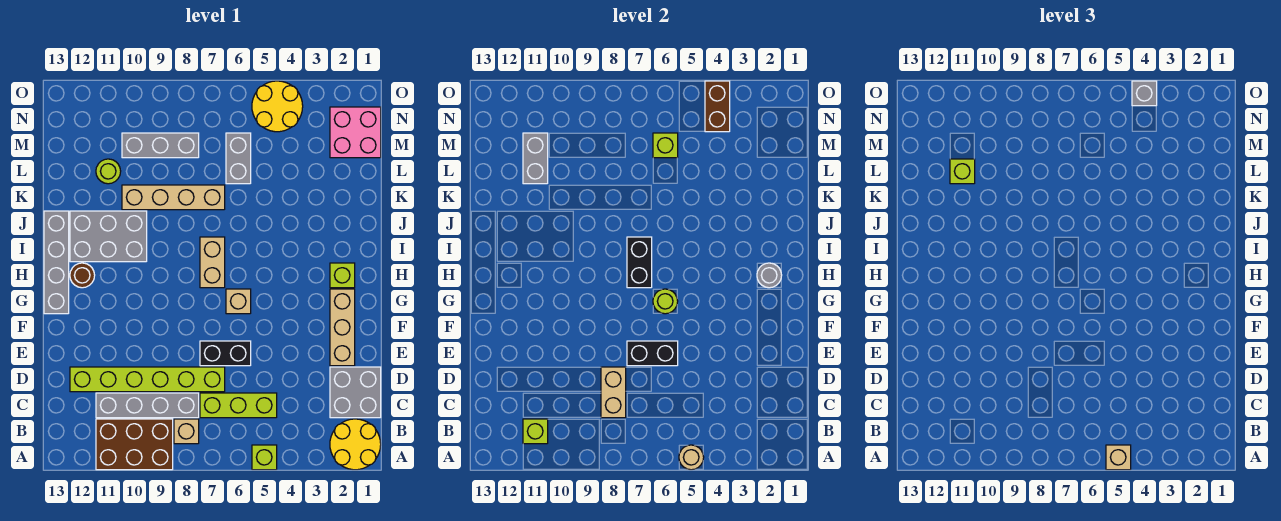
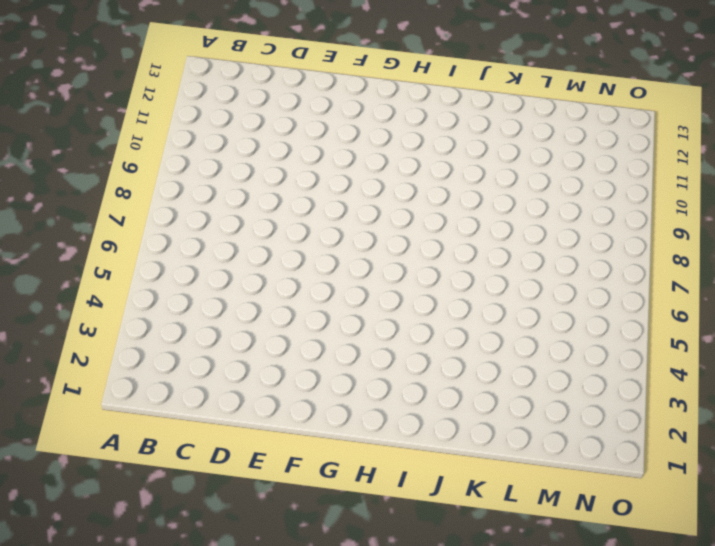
none -> yellow round brick A1:B2 level 1
none -> lime brick A5 level 1
none -> brown brick A9:B11 level 1
none -> tan brick B8 level 1

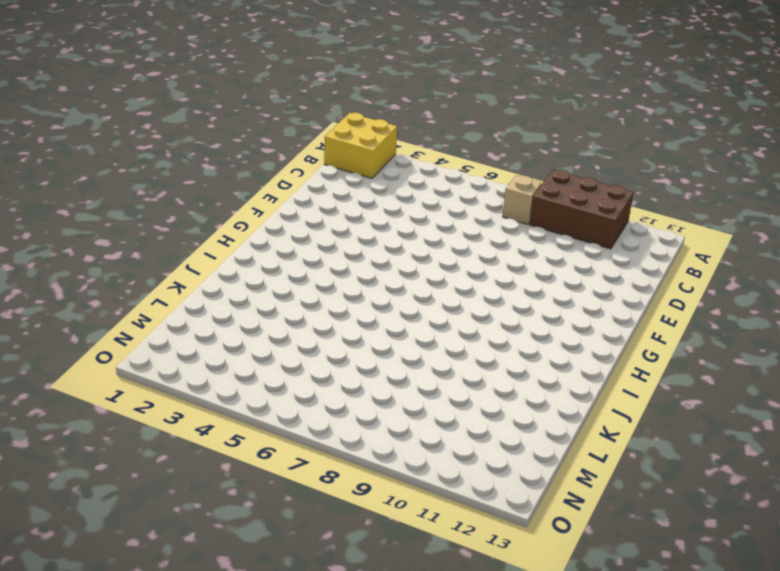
yellow brick A1:B2 level 1 -> yellow round brick A1:B2 level 1
none -> lime brick A5 level 1
none -> grey brick C1:D2 level 1
none -> lime brick C5:C7 level 1
none -> grey brick C8:C11 level 1

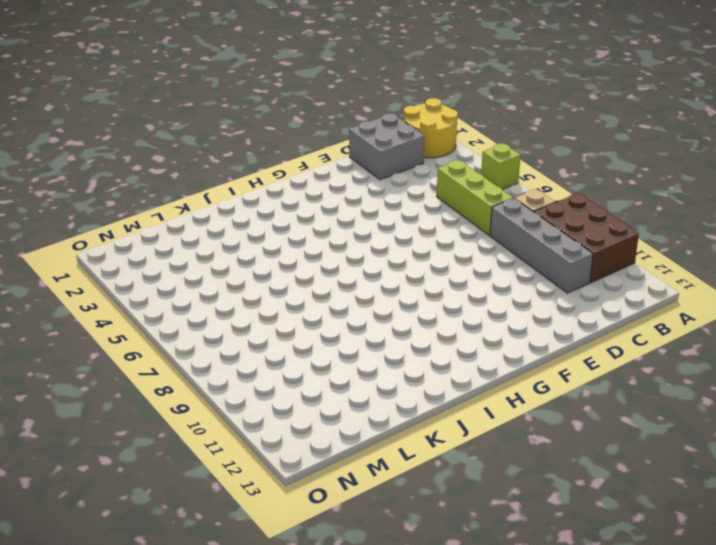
none -> lime brick D7:D12 level 1
none -> tan brick E2:G2 level 1
none -> black brick E6:E7 level 1
none -> tan brick G6 level 1

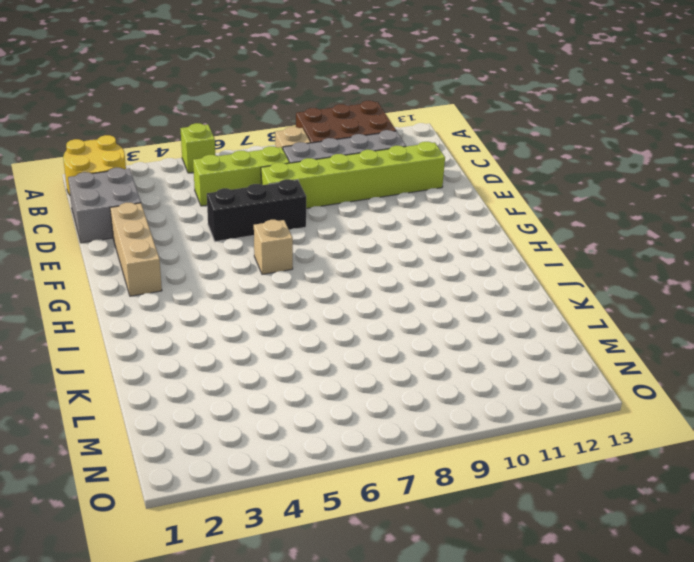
black brick E5:E7 level 1 -> black brick E6:E7 level 1
none -> grey brick G13:J13 level 1
none -> lime brick H2 level 1
none -> tan brick H7:I7 level 1
none -> brown round brick H12 level 1

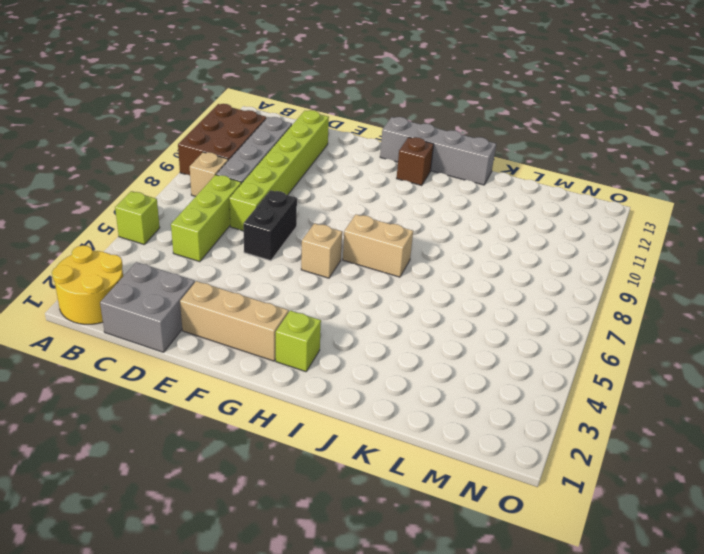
brown brick H12 level 1 -> brown round brick H12 level 1
none -> grey brick I10:J12 level 1
none -> tan brick K7:K10 level 1
none -> grey brick L6:M6 level 1
none -> lime round brick L11 level 1

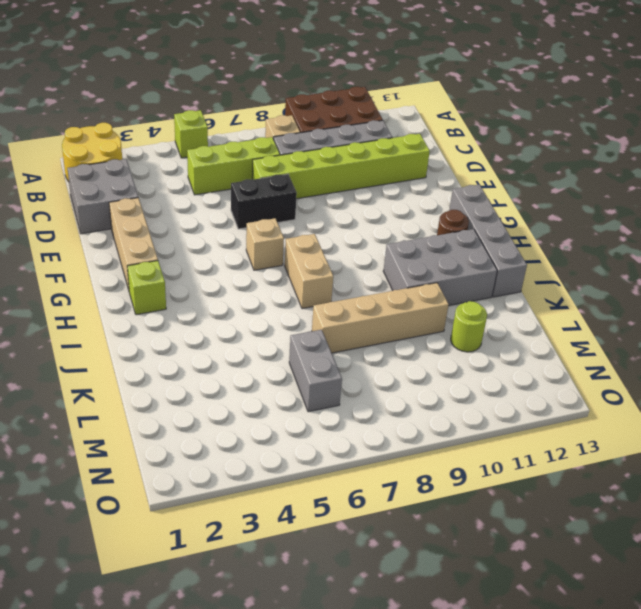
none -> pink brick M1:N2 level 1
none -> grey brick M8:M10 level 1
none -> yellow round brick N4:O5 level 1
none -> tan round brick A5 level 2

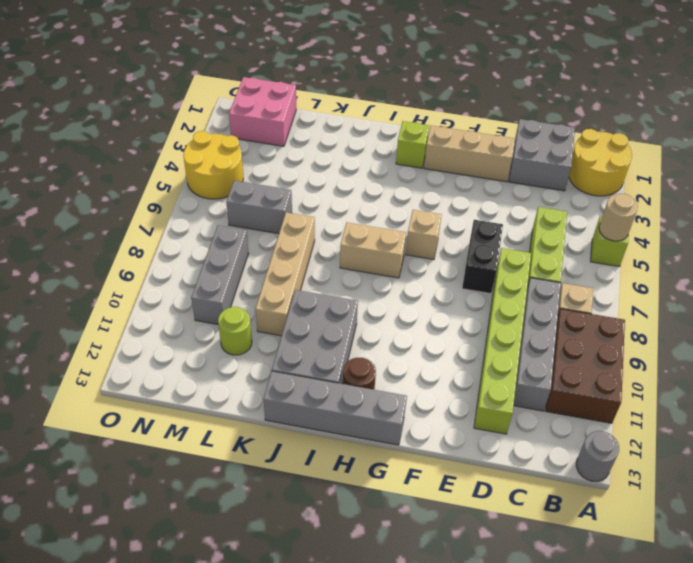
grey round brick A13 level 1 -> grey round brick H2 level 2
none -> lime brick B11 level 2
none -> tan brick C8:D8 level 2
none -> black brick E6:E7 level 2
none -> lime round brick G6 level 2

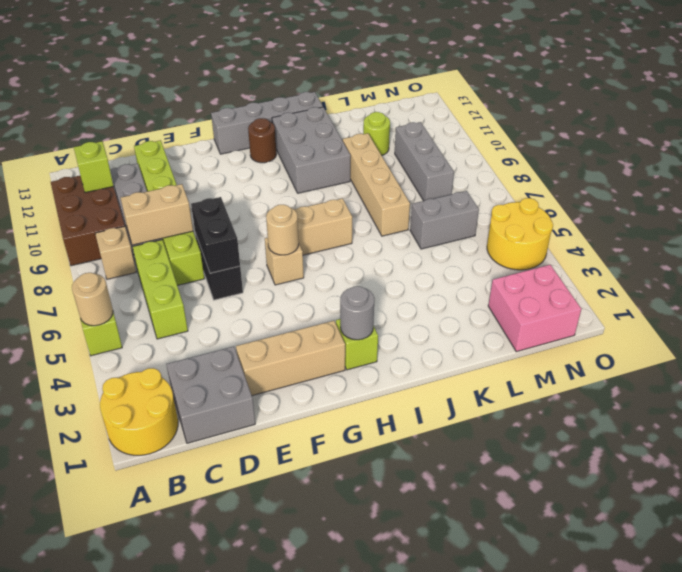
tan round brick G6 level 2 -> lime round brick G6 level 2
none -> black brick H7:I7 level 2
none -> grey brick L11:M11 level 2
none -> lime brick M6 level 2
none -> brown brick N4:O4 level 2

